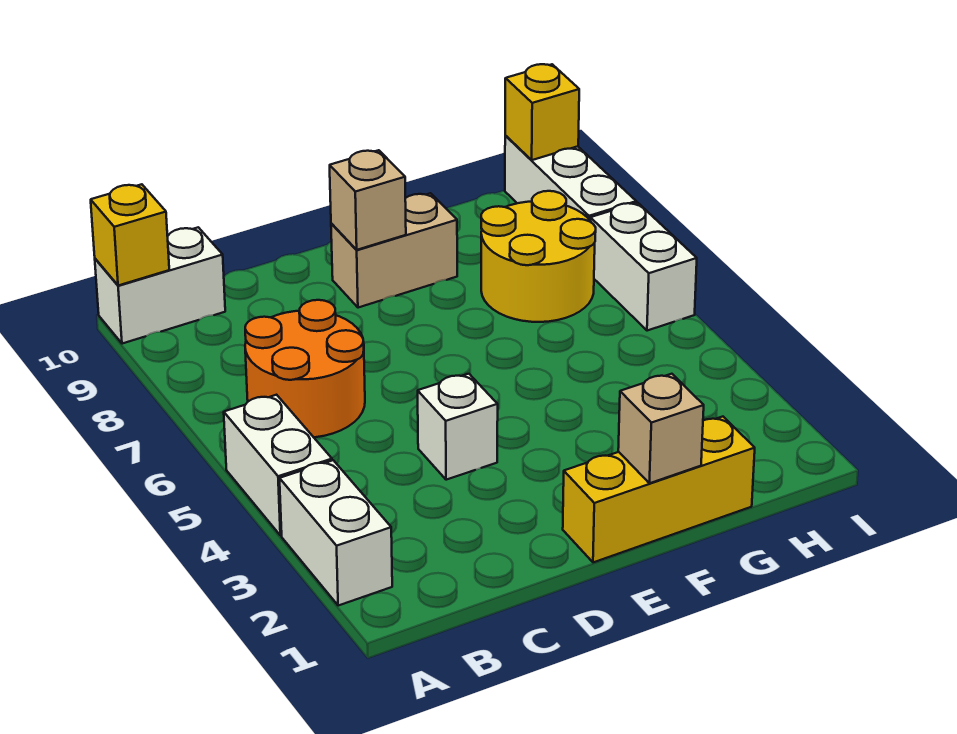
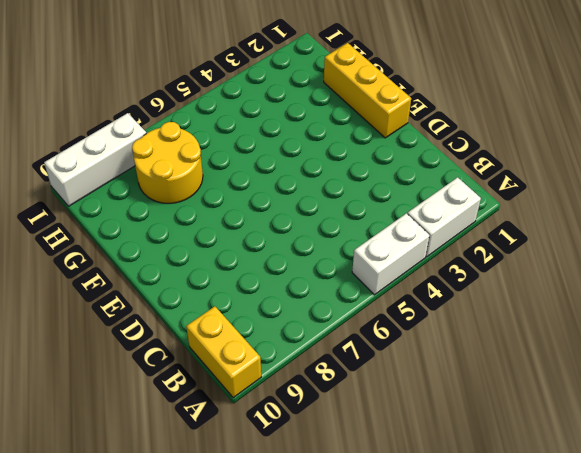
yellow brick A10:B10 level 1 -> white brick A10:B10 level 1
none -> orange round brick B6:C7 level 1
none -> white brick D4 level 1
none -> tan brick E9:F9 level 1

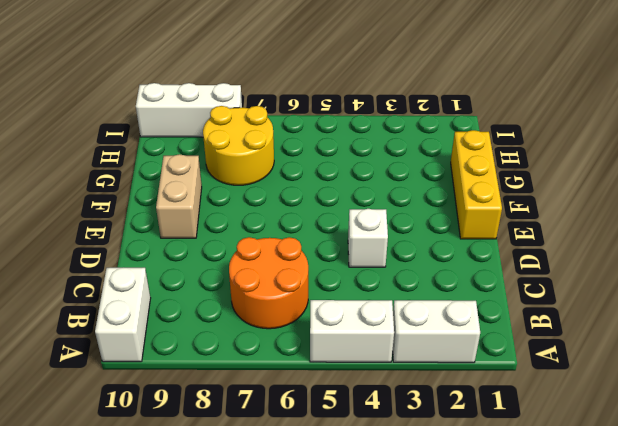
none -> white brick I6:I7 level 1
none -> yellow brick A10 level 2
none -> tan brick E9 level 2

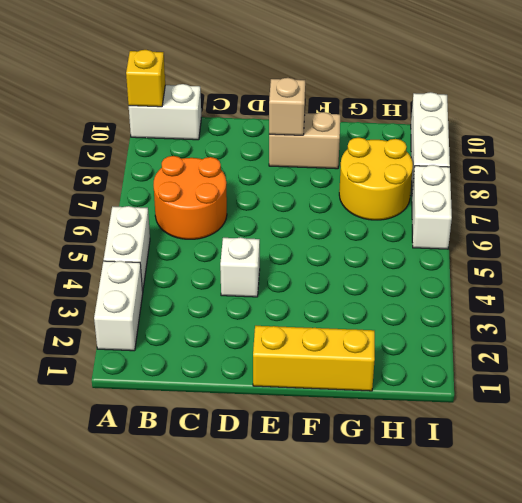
none -> tan brick F1 level 2
none -> yellow brick I10 level 2

